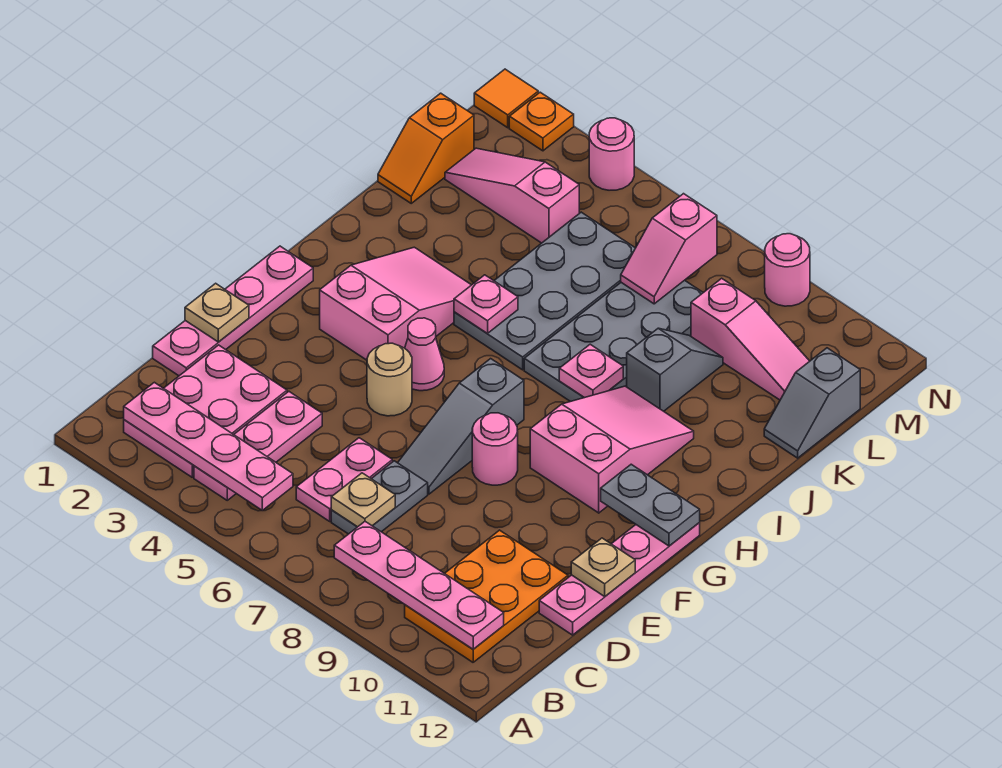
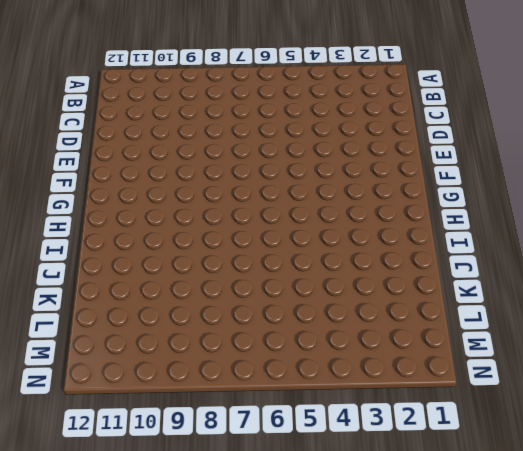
none -> pink plate B2:D3 level 1
none -> pink plate B4:D4 level 1
none -> orange plate B10:D11 level 1
none -> pink plate C6:D6 level 1

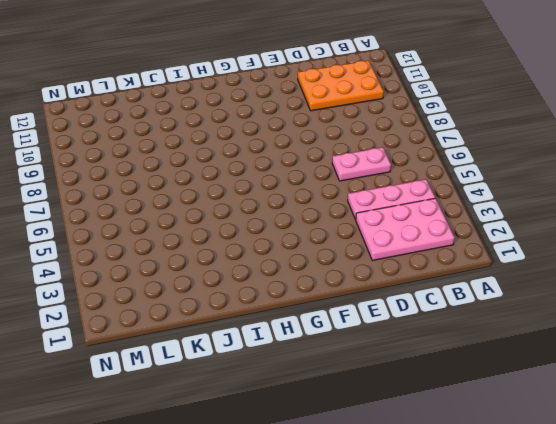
none -> grey plate C7:D7 level 1
none -> pink plate D1:G1 level 1
none -> pink plate D12:G12 level 1
none -> grey slope E7:G7 level 1 top G

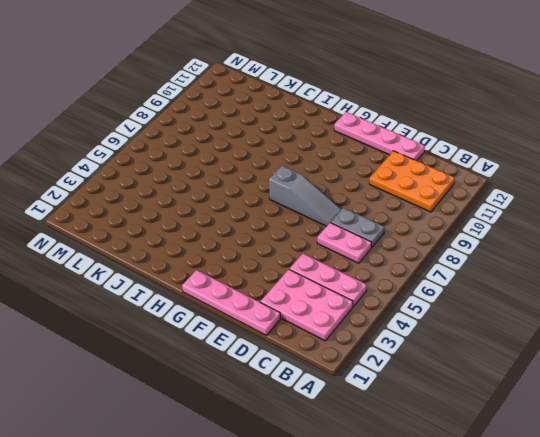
none -> tan round brick F5 level 1
none -> pink round brick F8 level 1
none -> pink slope G3:I4 level 1 top G
none -> pink cone G5 level 1

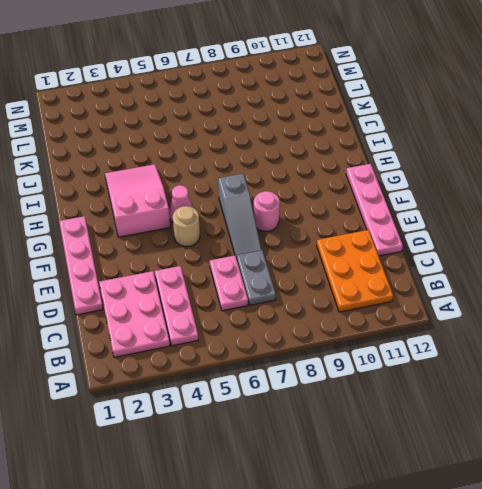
none -> pink slope G9:I10 level 1 top G
none -> grey plate I5:L6 level 1
none -> grey plate I7:L8 level 1
none -> grey slope J9:K9 level 1 top J

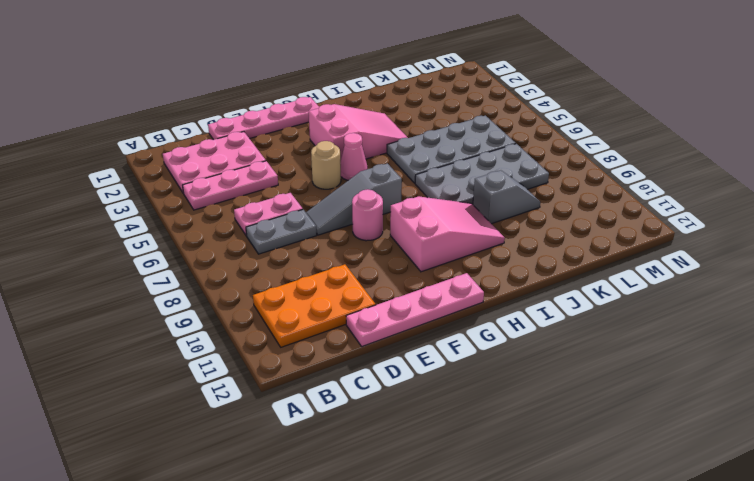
none -> orange slope K1:L1 level 1 top L
none -> grey slope K12:L12 level 1 top L
none -> pink slope L2:L4 level 1 top 4
none -> pink slope L9:L11 level 1 top 9

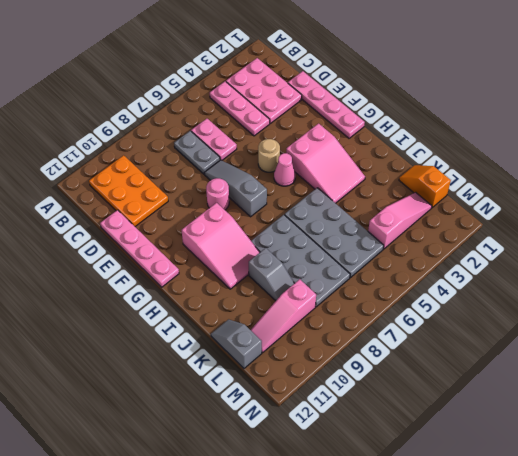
none -> orange tile N1 level 1
none -> orange plate N2 level 1
none -> pink round brick N4 level 1
none -> pink round brick N9 level 1

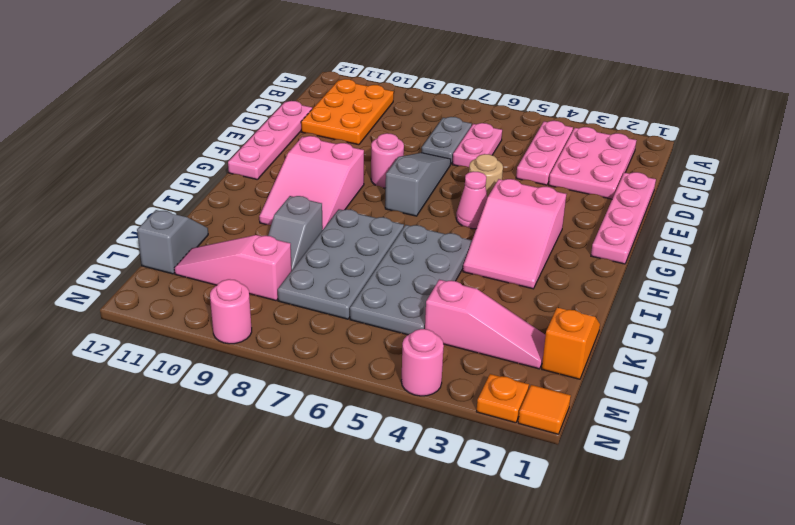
none -> pink plate B2:B5 level 2
none -> pink plate B8:B11 level 2
none -> tan plate C7 level 2
none -> tan plate E1 level 2

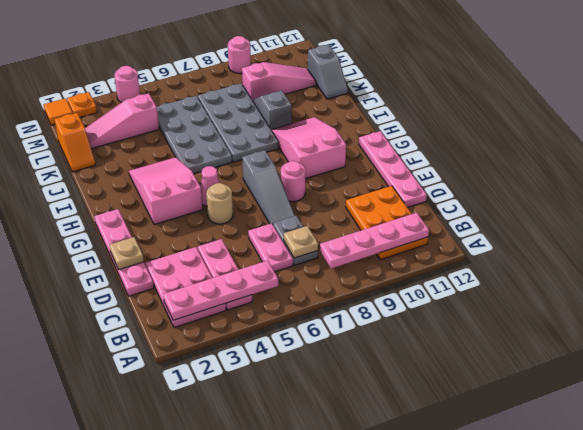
none -> tan plate E12 level 2
none -> grey plate G11:G12 level 2
none -> pink plate I5 level 2
none -> pink plate I8 level 2

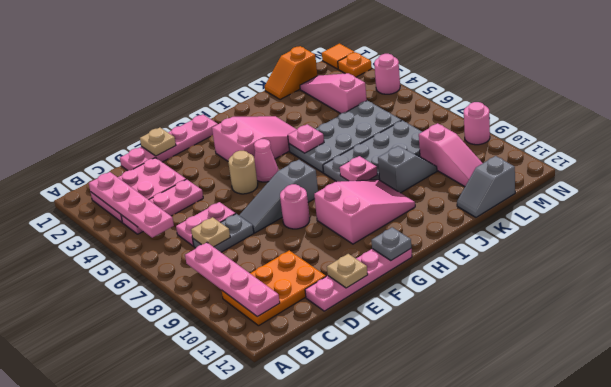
grey plate G12 level 2 -> grey plate G11:G12 level 2
none -> pink slope L7:M7 level 2 top M

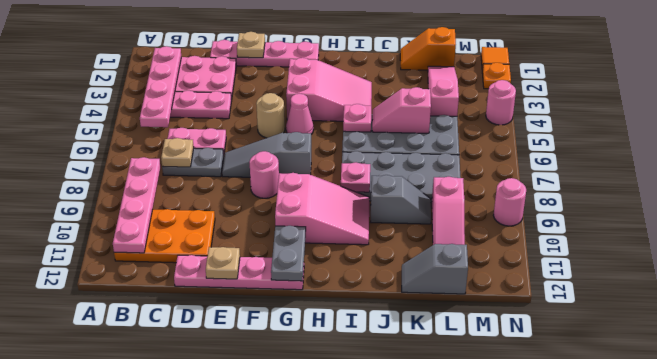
pink slope J5:K5 level 2 top K -> pink slope L7:M7 level 2 top M

